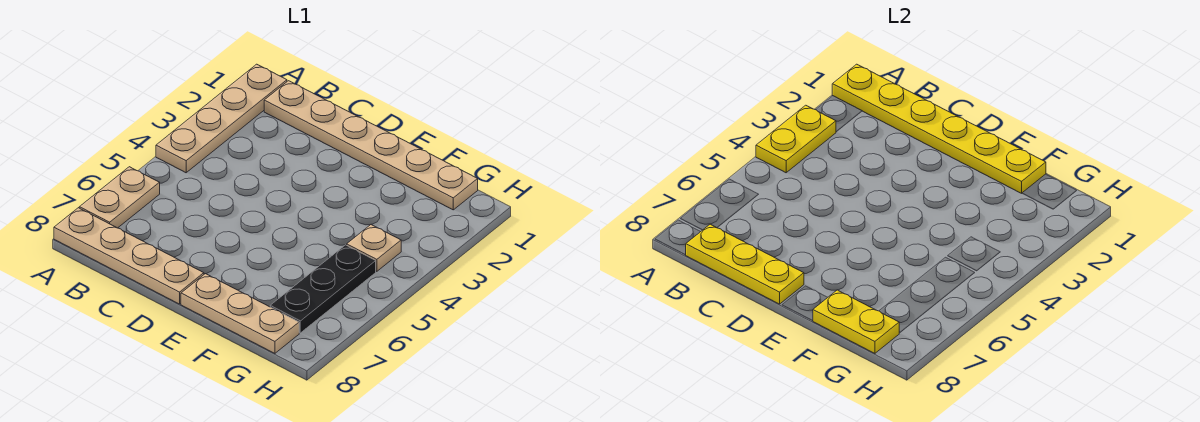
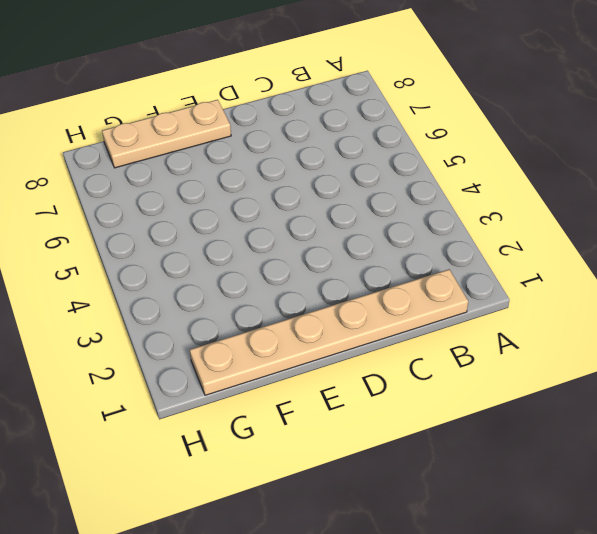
none -> tan plate A1:A4 level 1
none -> tan plate A6:A7 level 1

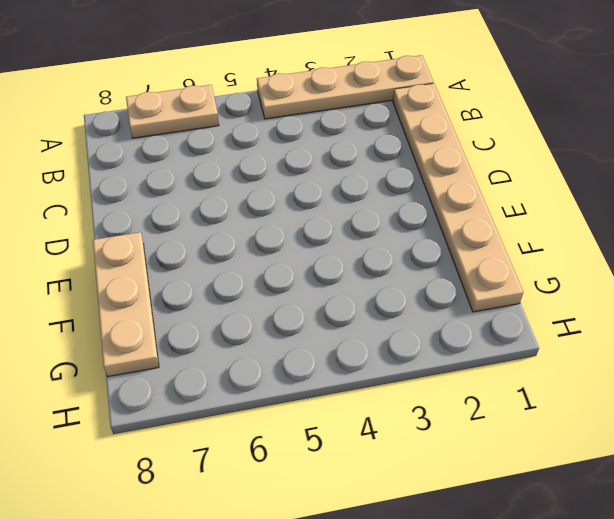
none -> tan plate A8:D8 level 1
none -> tan plate G4 level 1

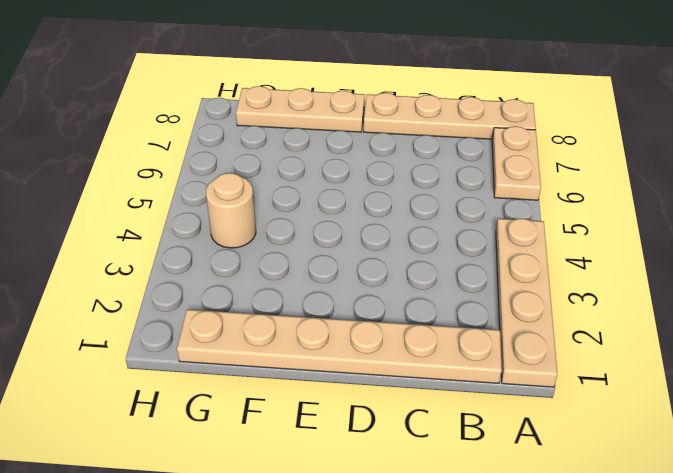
tan round brick G4 level 1 -> tan plate G4 level 1
none -> black plate G5:G7 level 1
none -> yellow plate A1:F1 level 2

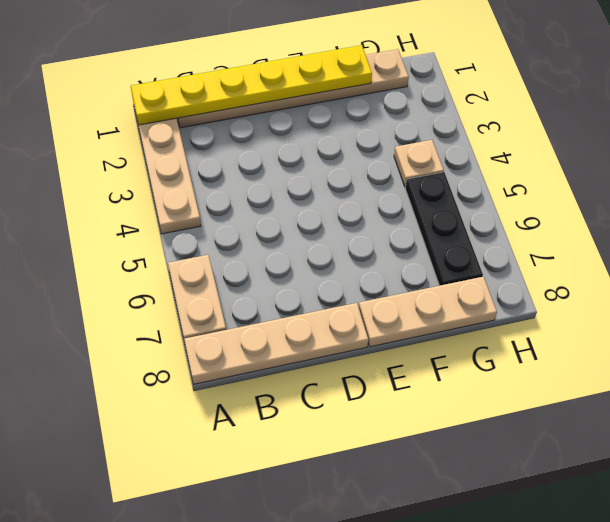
none -> yellow plate A3:A4 level 2
none -> yellow plate B8:D8 level 2

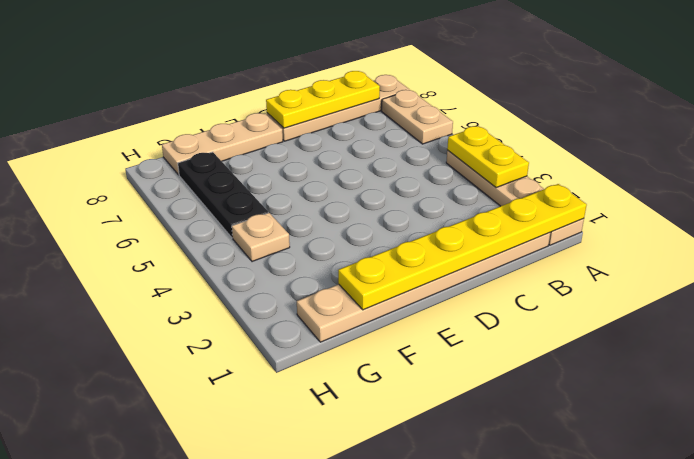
none -> yellow plate F8:G8 level 2

